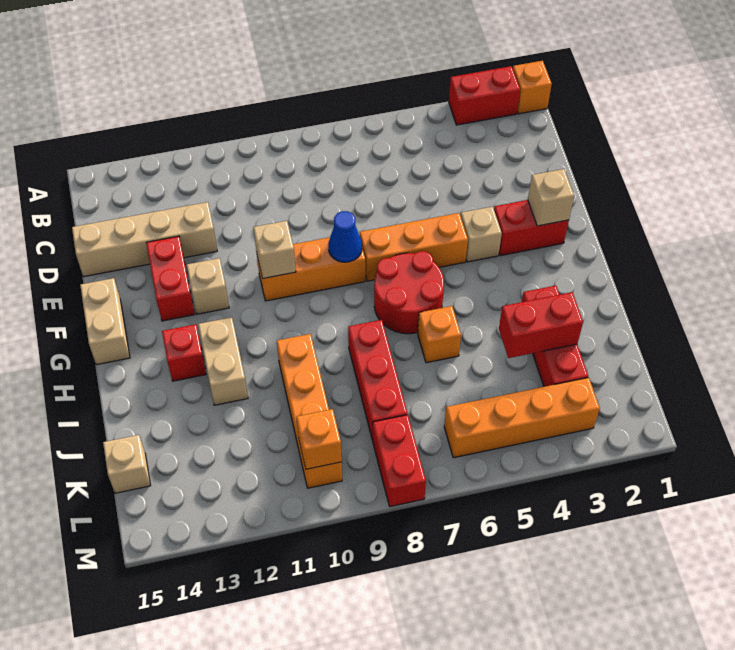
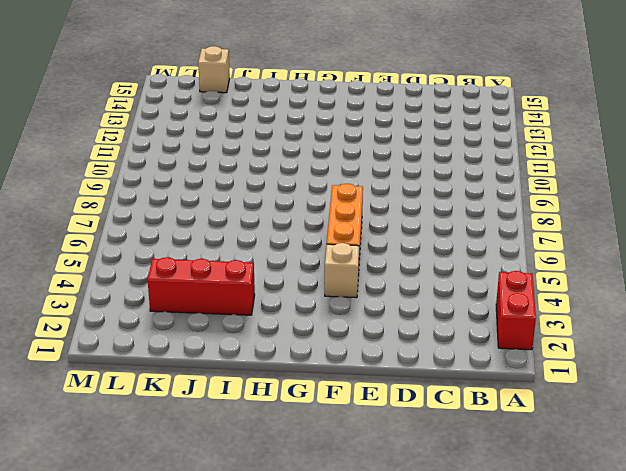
none -> orange brick A1 level 1
none -> tan brick D12:D15 level 1
none -> red brick E13:F13 level 1

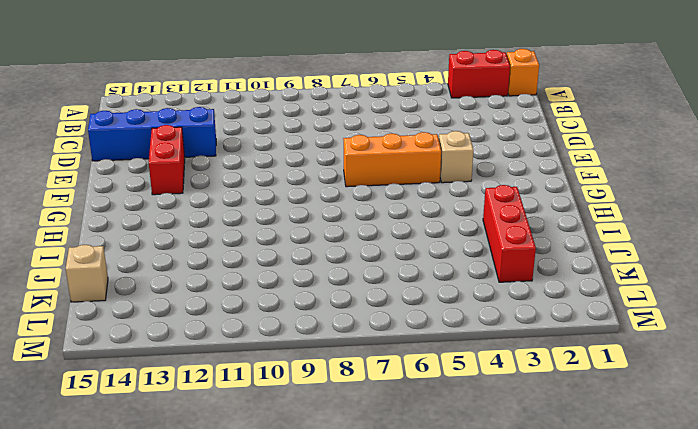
blue brick D12:D15 level 1 -> tan brick D12:D15 level 1
none -> red brick F2:F3 level 1
none -> orange brick F8:F10 level 1
none -> tan brick F12 level 1

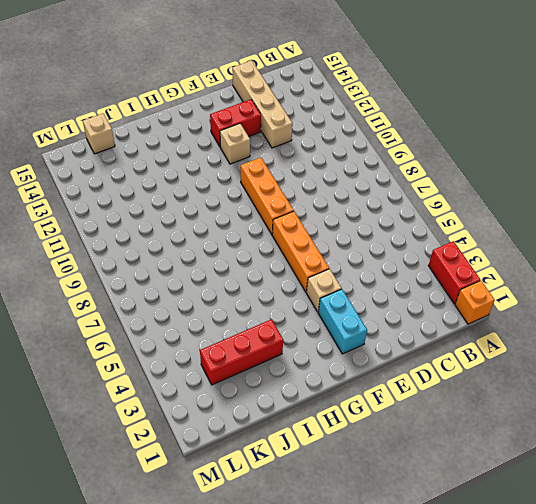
cyan brick F2:F3 level 1 -> red brick F2:F3 level 1
none -> tan brick F15:G15 level 1
none -> red round brick G6:H7 level 1
none -> tan brick H12:I12 level 1

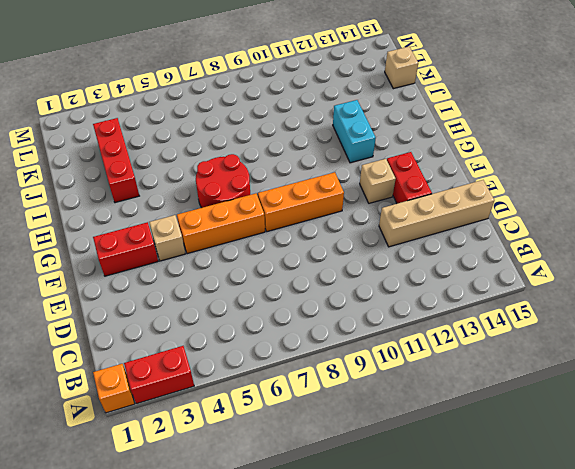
cyan brick H12:I12 level 1 -> tan brick H12:I12 level 1
none -> tan brick F15:G15 level 1
none -> red brick H13 level 1
none -> orange brick I6 level 1

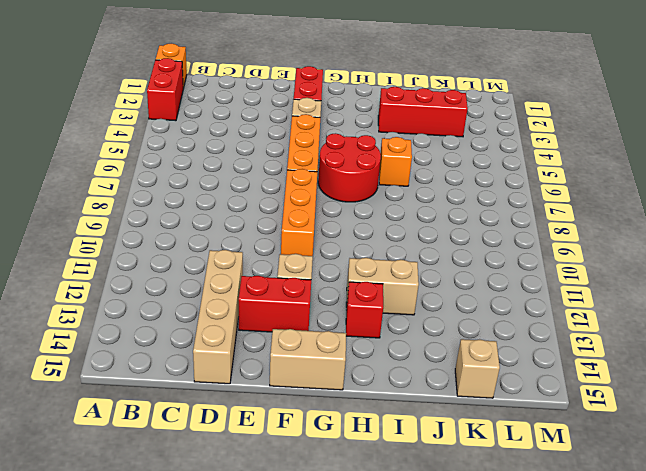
none -> red brick I8:K8 level 1
none -> orange brick I10:L10 level 1
none -> orange brick L3:L6 level 1

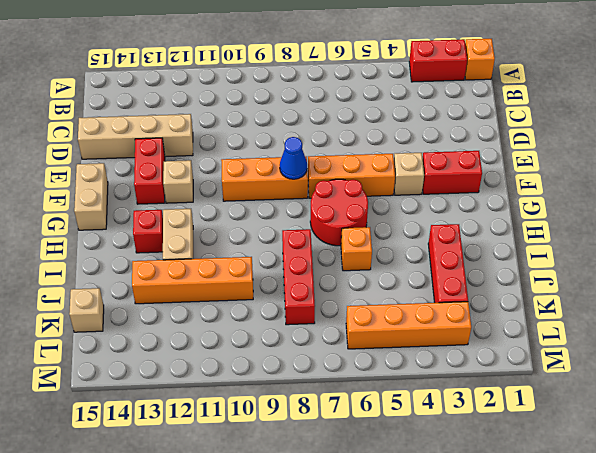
orange brick J10:J13 level 1 -> orange brick I10:L10 level 1
none -> red brick L8:M8 level 1
none -> tan brick F2 level 2
none -> tan brick F10 level 2

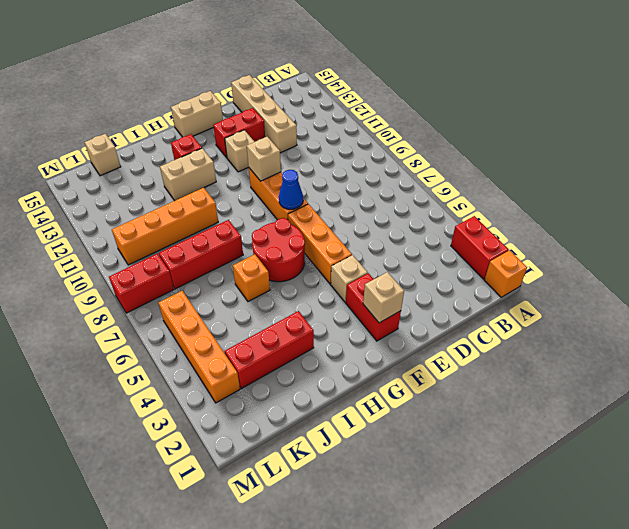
none -> red brick J3:J4 level 2
none -> orange brick L10 level 2

